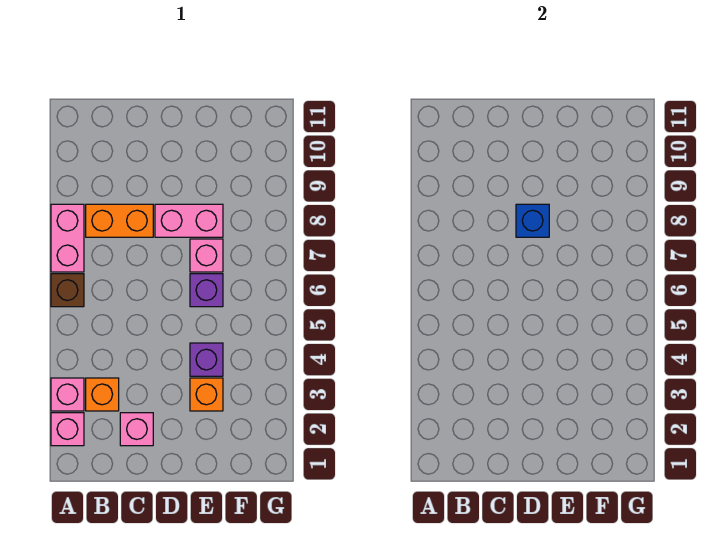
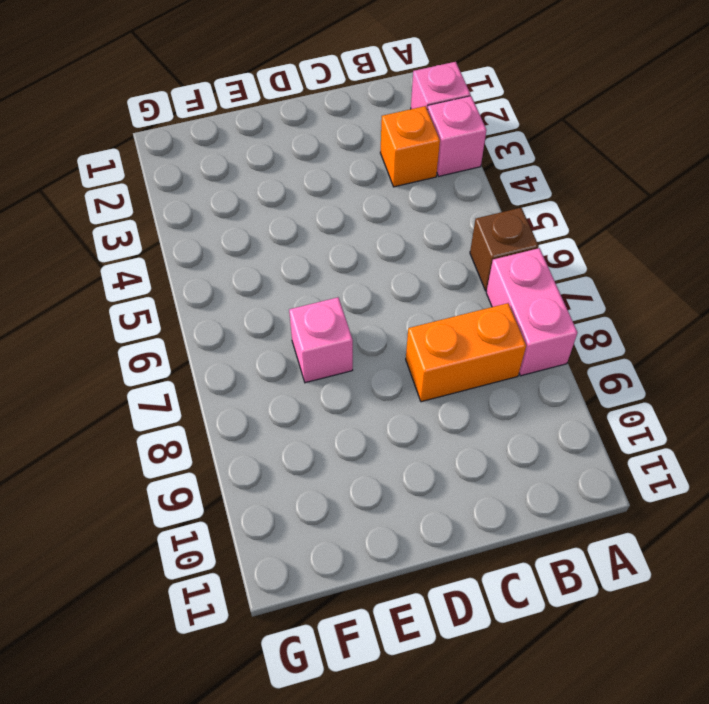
none -> pink brick C2 level 1
none -> pink brick D8:E8 level 1
none -> orange brick E3 level 1

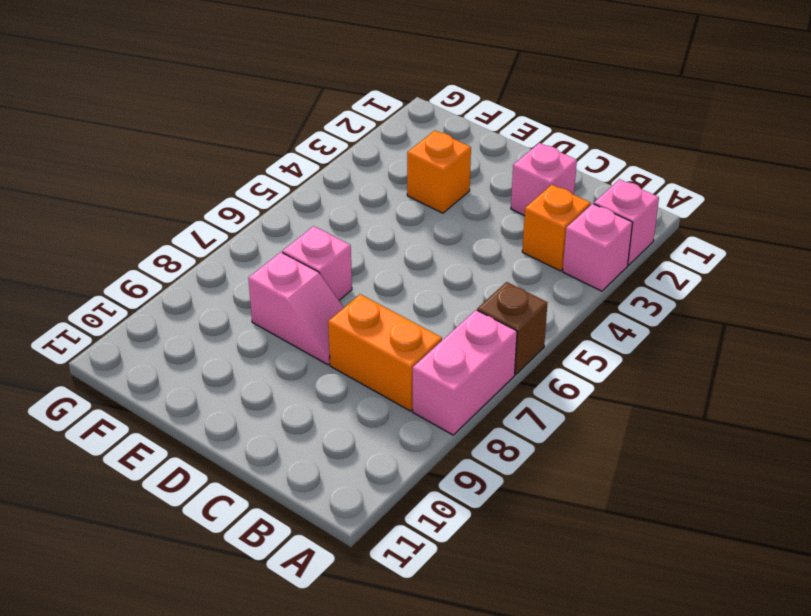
pink slope D8:E8 level 1 top E -> pink brick D8:E8 level 1
none -> purple brick E4 level 1
none -> purple brick E6 level 1
none -> blue brick D8 level 2

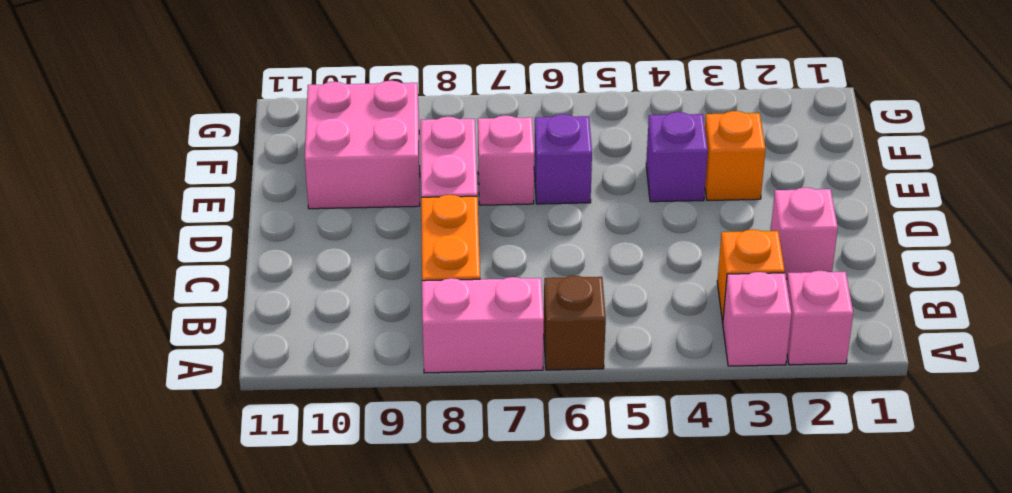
pink brick E9:F10 level 1 -> none
none -> blue brick D8 level 2

